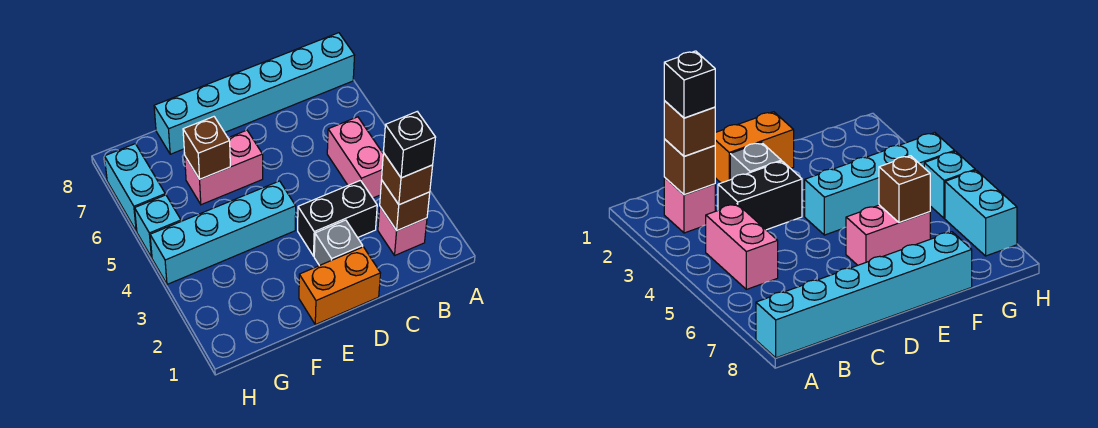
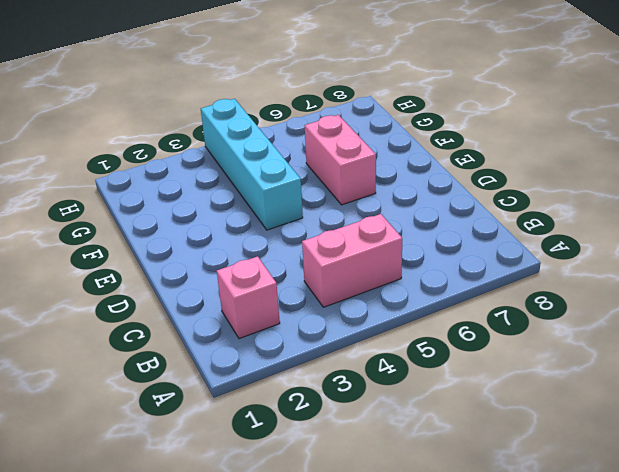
none -> cyan brick A8:F8 level 1
none -> black brick C3:D3 level 1
none -> orange brick D1:E1 level 1

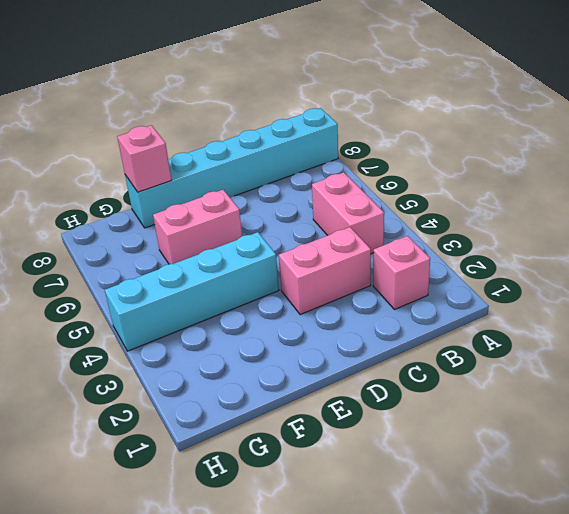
pink brick C3:D3 level 1 -> black brick C3:D3 level 1
pink brick F8 level 2 -> none
none -> orange brick D1:E1 level 1
none -> grey brick D2 level 1
none -> cyan brick H5 level 1

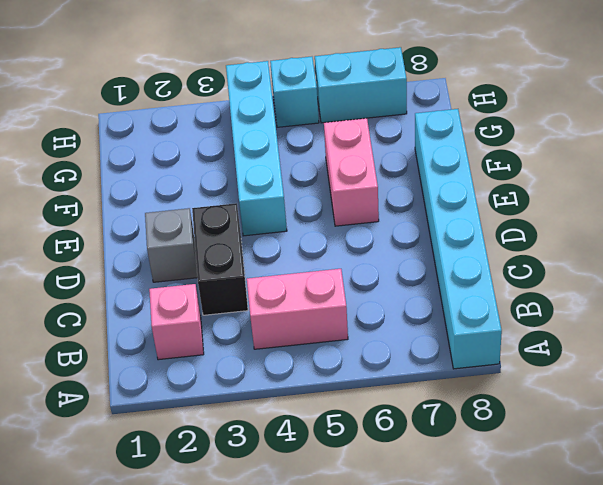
none -> orange brick D1:E1 level 1
none -> brown brick B2 level 2
none -> brown brick F6 level 2

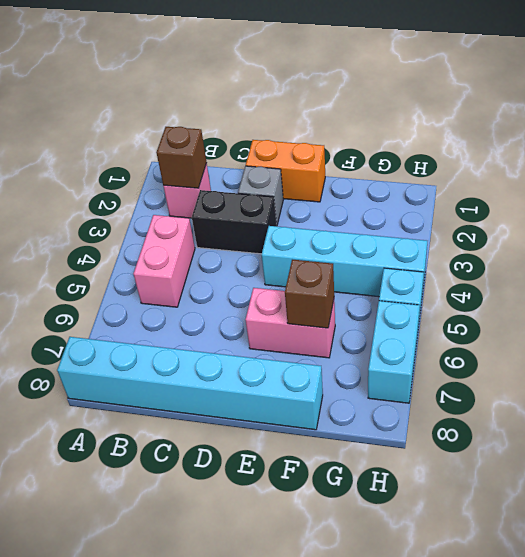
none -> brown brick B2 level 3
none -> black brick B2 level 4

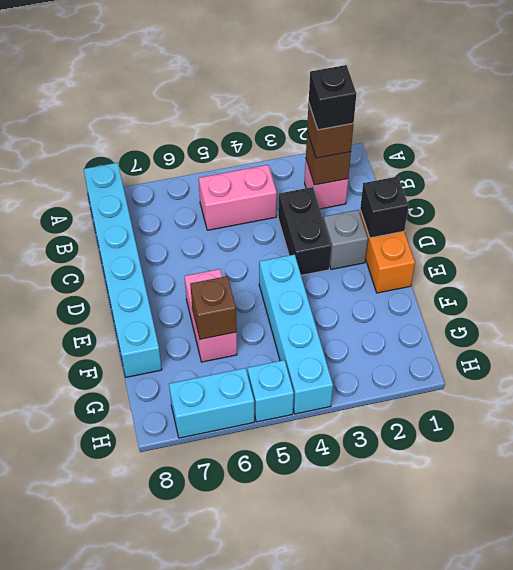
black brick D1 level 2 -> none

